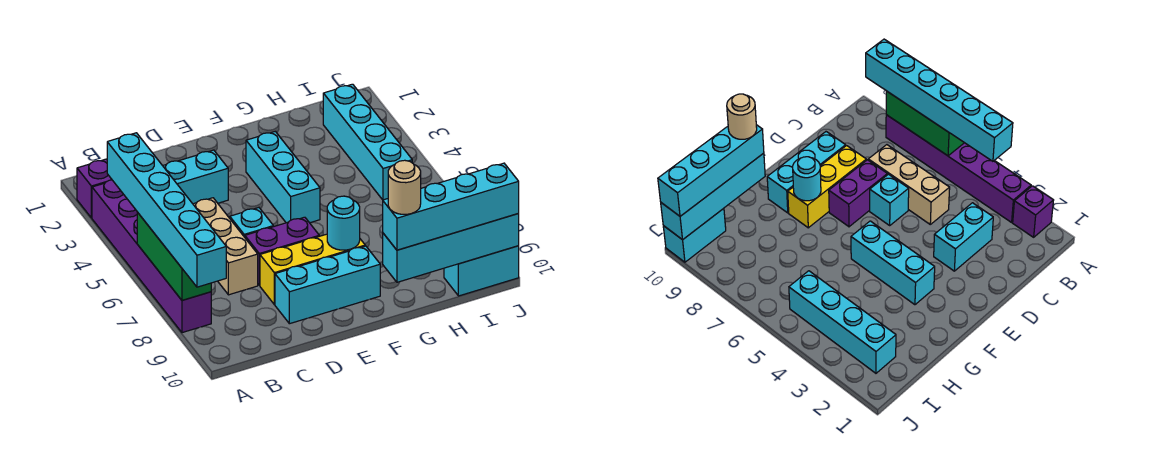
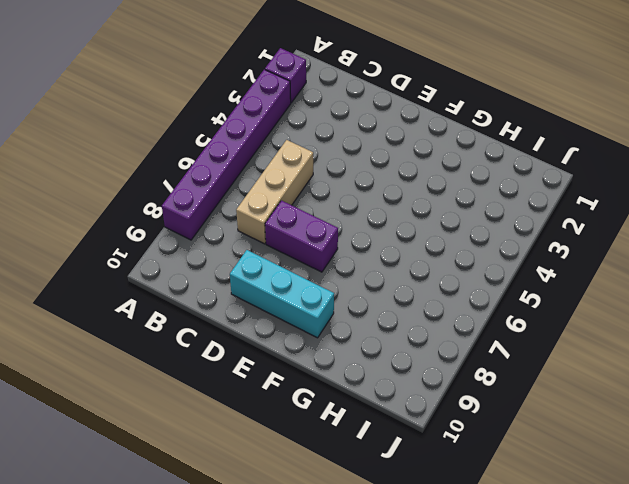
none -> cyan brick C3:D3 level 1
none -> cyan brick D6 level 1
none -> yellow brick D8:F8 level 1

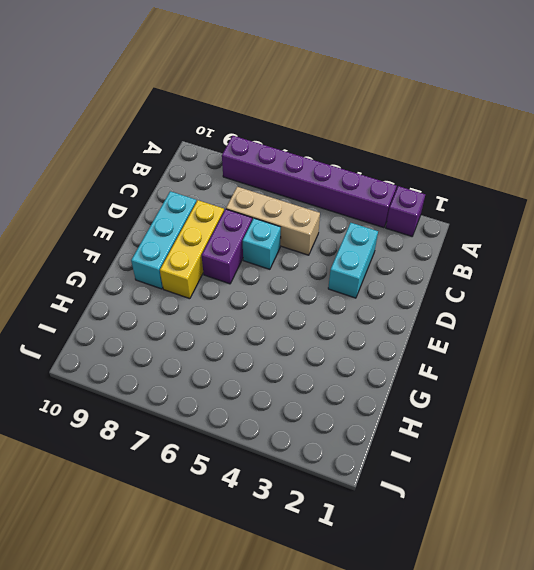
none -> cyan brick F3:F5 level 1
none -> cyan brick I2:I5 level 1
none -> cyan brick I10:J10 level 1

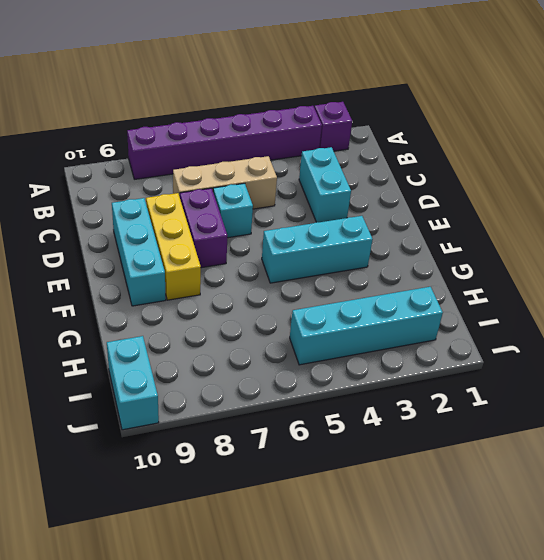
none -> green brick A6:A8 level 2
none -> cyan round brick F8 level 2
none -> cyan brick G10:J10 level 2

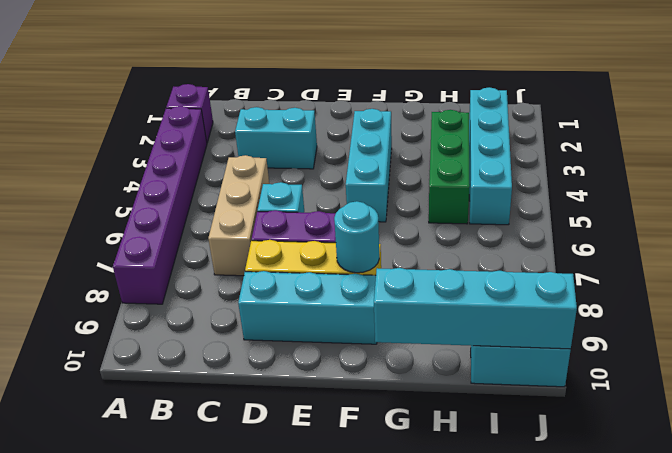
green brick H3:H5 level 1 -> green brick A6:A8 level 2
none -> cyan brick A4:A9 level 3
none -> cyan brick G10:J10 level 3
none -> tan round brick G10 level 4

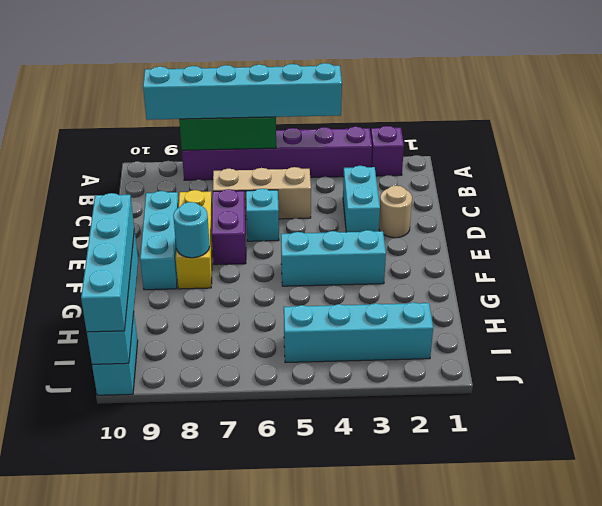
tan round brick D2 level 1 -> tan round brick G10 level 4

